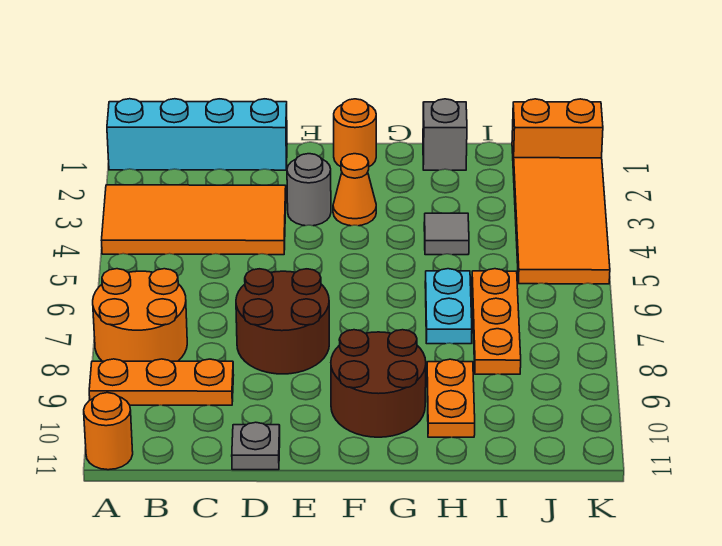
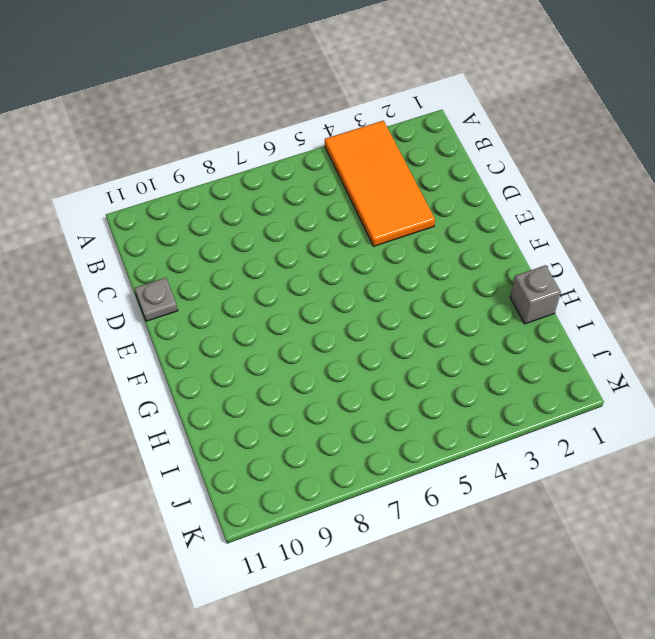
none -> cyan brick A1:D1 level 1
none -> orange round brick A7:B8 level 1
none -> orange plate A9:C9 level 1

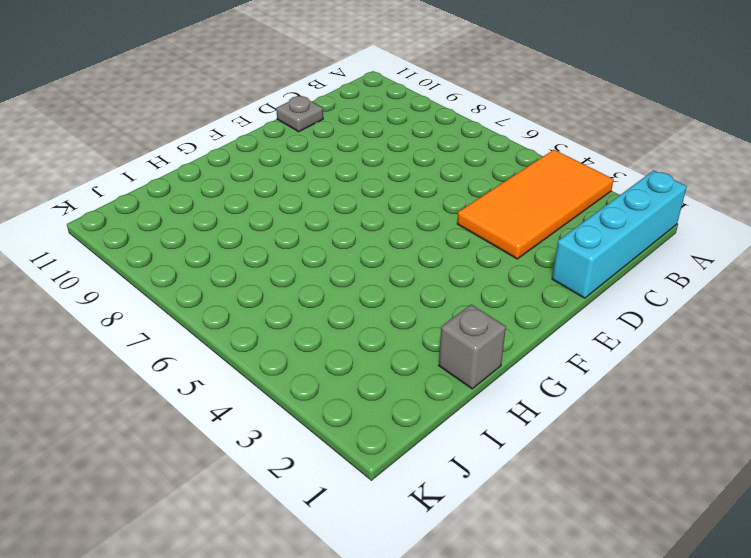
none -> orange round brick A7:B8 level 1
none -> orange plate A9:C9 level 1
none -> orange round brick A11 level 1

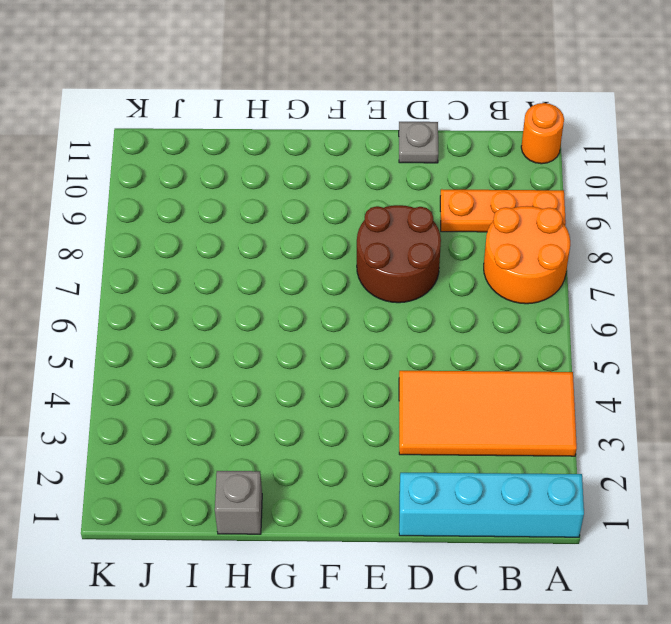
none -> grey round brick E3 level 1
none -> orange round brick F1 level 1
none -> orange cone F3 level 1

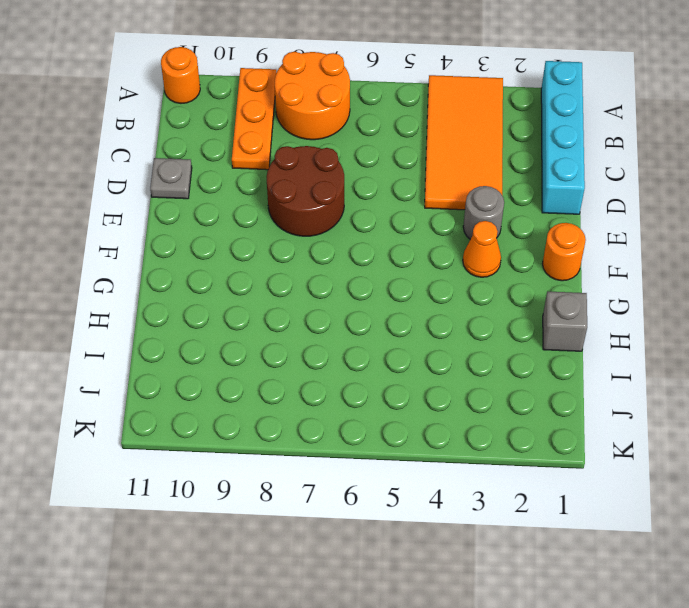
none -> brown round brick F9:G10 level 1
none -> grey tile H4 level 1
none -> cyan plate H6:H7 level 1

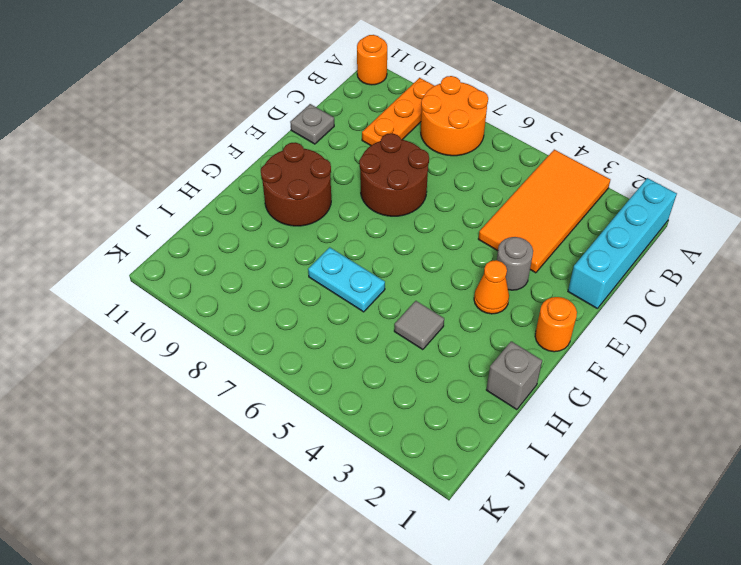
none -> orange plate H9:H10 level 1
none -> orange plate I6:I8 level 1
none -> orange brick J1:K1 level 1

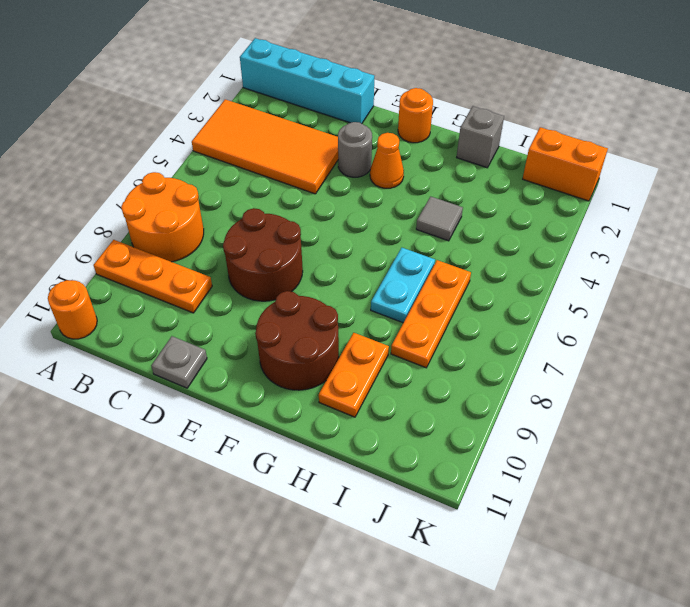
none -> orange tile J2:K5 level 1

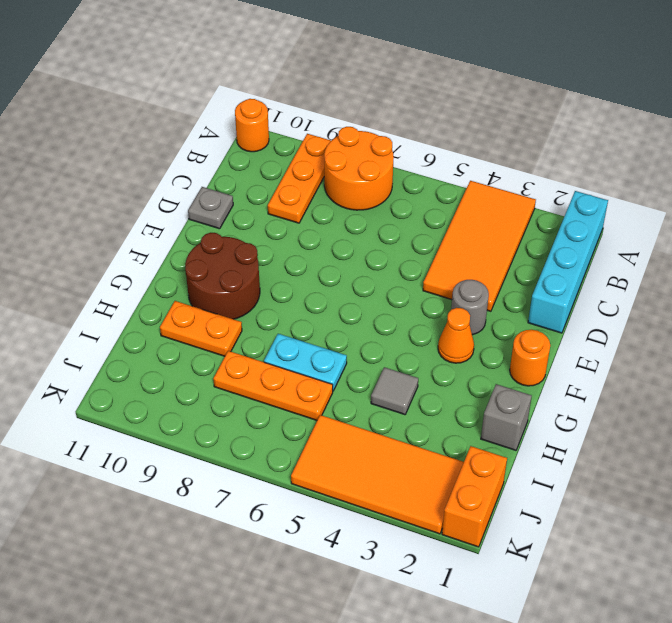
none -> brown round brick D7:E8 level 1

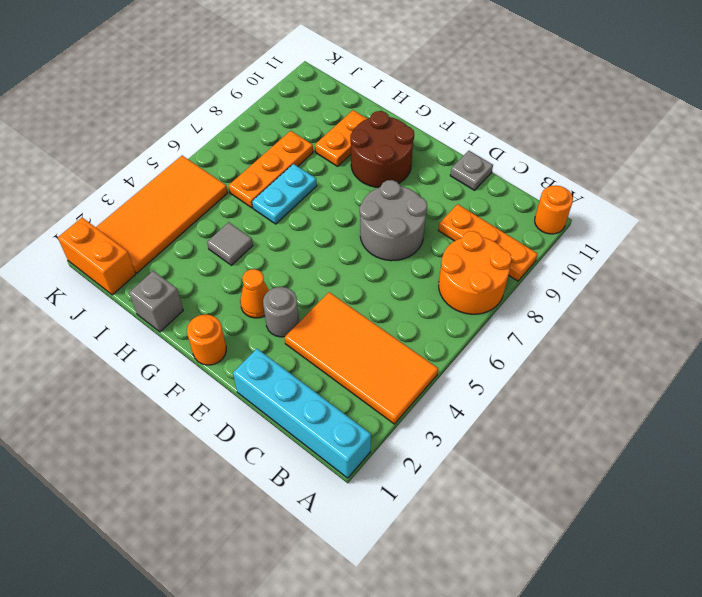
grey round brick D7:E8 level 1 -> brown round brick D7:E8 level 1

